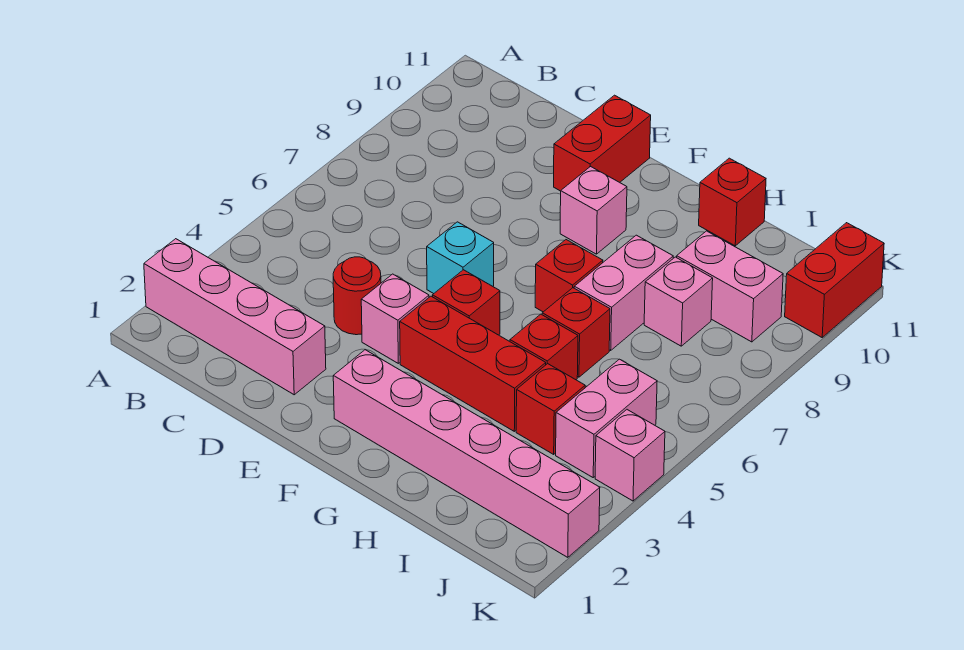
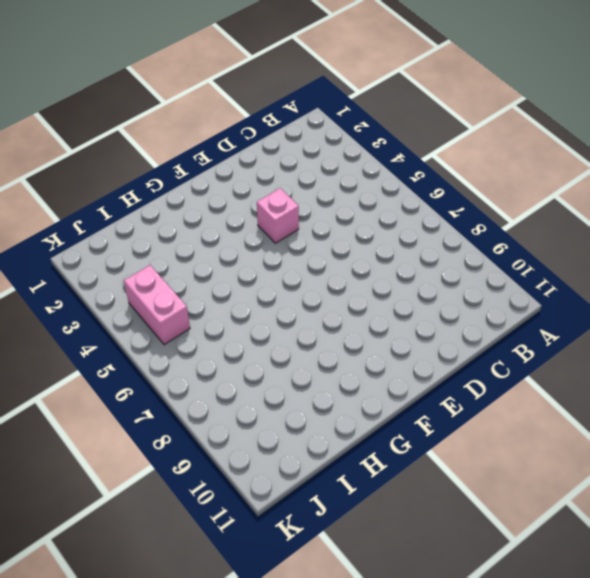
none -> pink brick A2:D2 level 1
none -> red round brick D4 level 1
none -> cyan brick E6 level 1

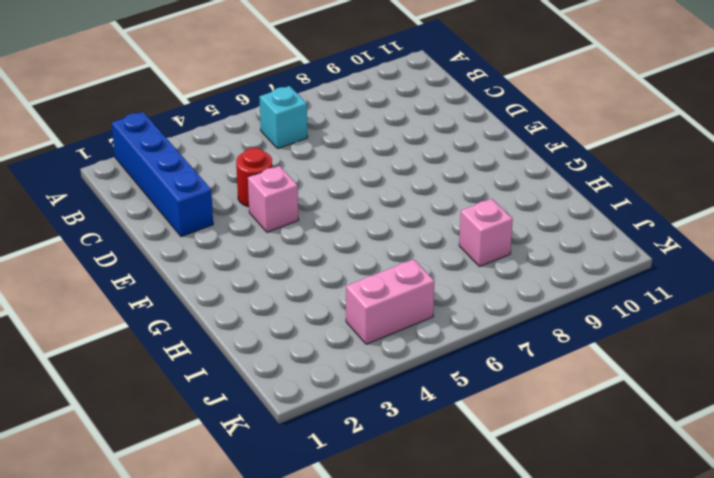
blue brick A2:D2 level 1 -> pink brick A2:D2 level 1
cyan brick B6 level 1 -> cyan brick E6 level 1
none -> red brick E10:E11 level 1
none -> pink brick F2:K2 level 1
none -> red brick F4:H4 level 1

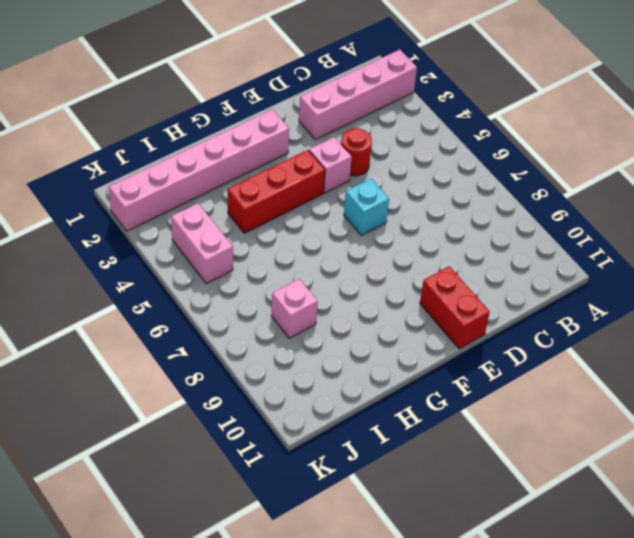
none -> red brick F5 level 1
none -> pink brick F9 level 1
none -> red brick G7 level 1

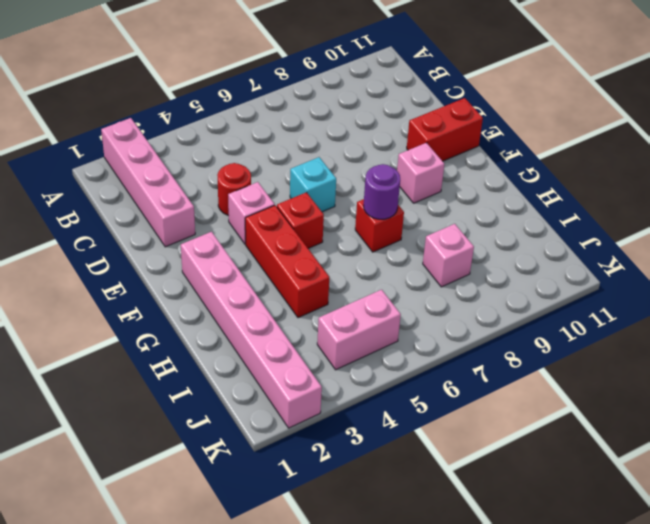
purple round brick G7 level 2 -> none
none -> red brick H5 level 1
none -> red brick H6 level 1
none -> pink brick H7:H8 level 1

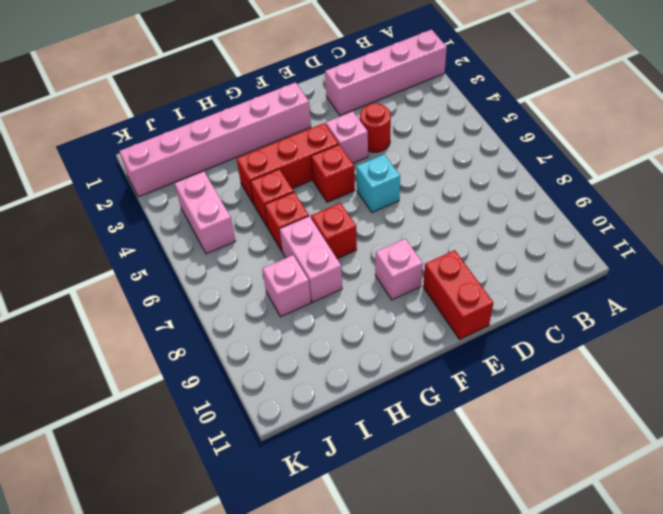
none -> red brick H11 level 1
none -> red brick I4 level 1
none -> pink brick I9:J9 level 1

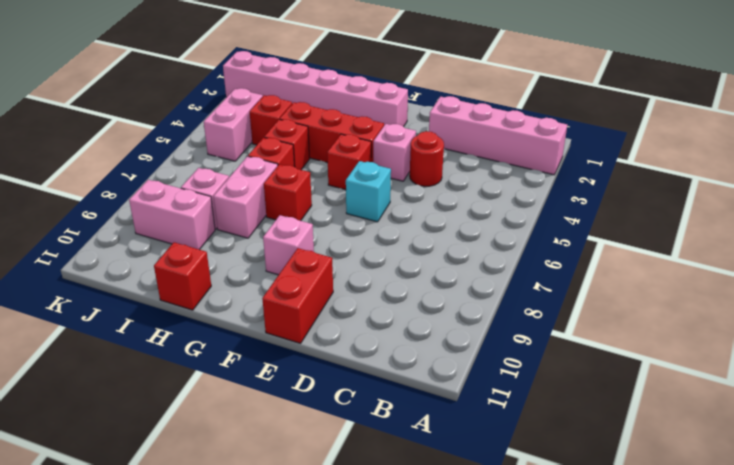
none -> pink brick K4 level 1
none -> red brick K10:K11 level 1

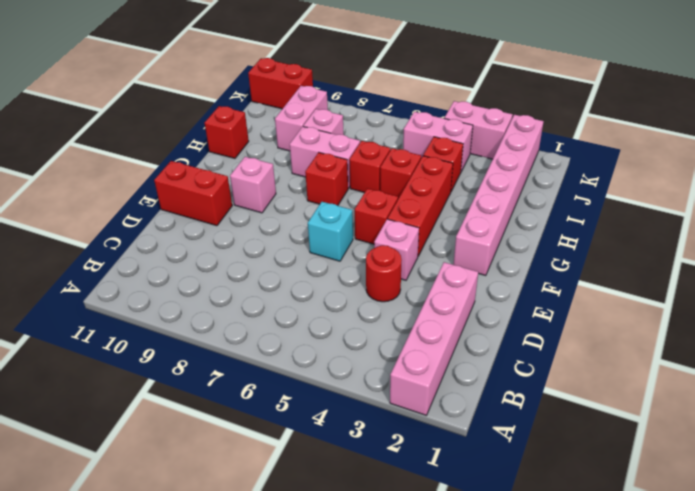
pink brick K3:K4 level 1 -> pink brick K4 level 1

